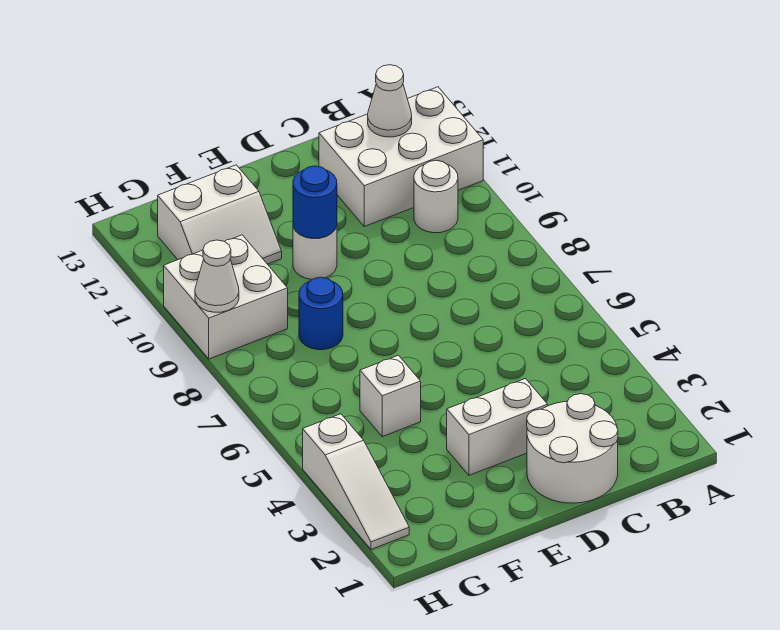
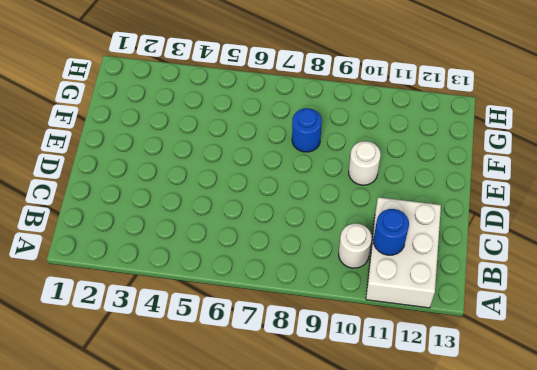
blue round brick B11 level 2 -> blue round brick E10 level 2
none -> white round brick C1:D2 level 1
none -> white brick D3:E3 level 1
none -> white brick F5 level 1

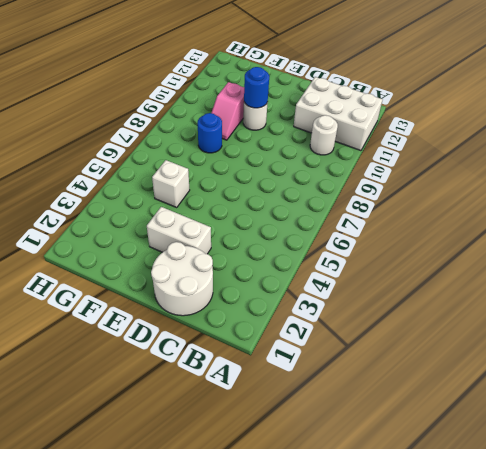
pink slope F9:F10 level 1 top 10 -> none
none -> white slope F11:G12 level 1 top 12
none -> white brick G9:H10 level 1
none -> white slope H2:H4 level 1 top 4

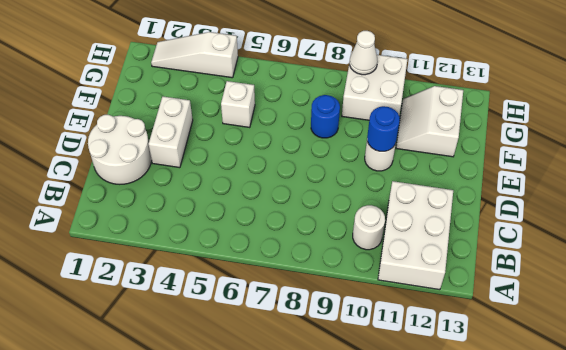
none -> white cone B12 level 2

